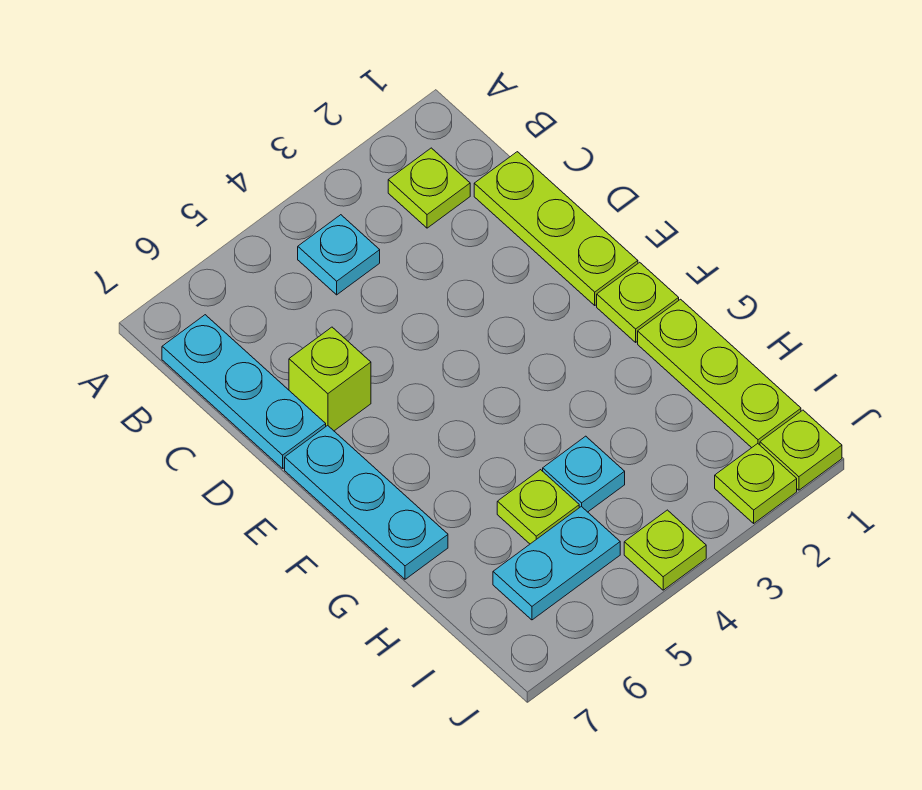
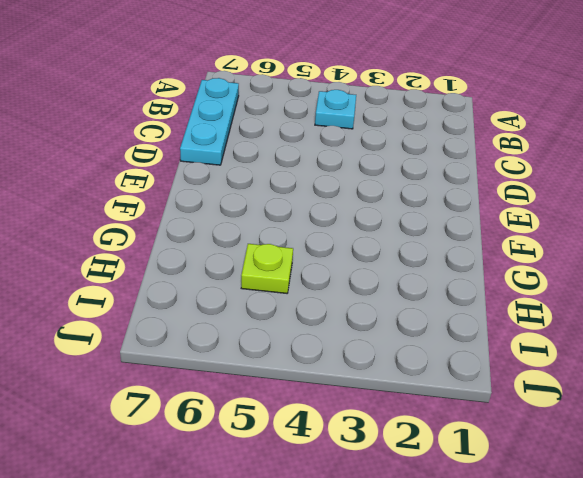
none -> lime plate B2 level 1
none -> lime plate C1:E1 level 1
none -> lime brick D6 level 1

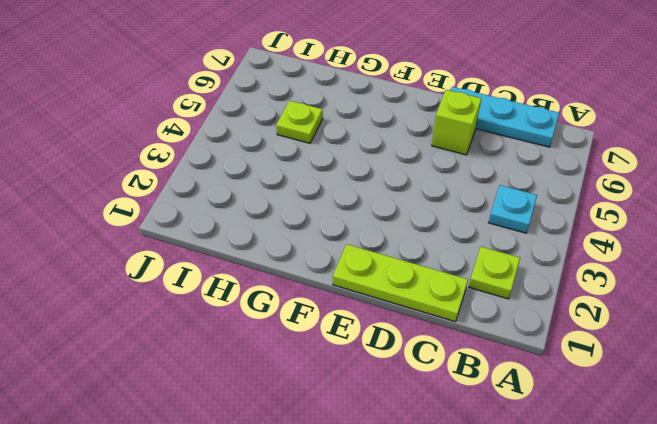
none -> cyan plate E7:G7 level 1
none -> lime plate F1 level 1
none -> lime plate G1:I1 level 1

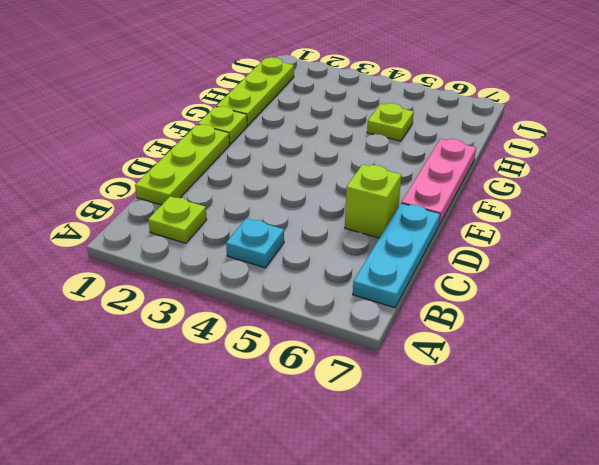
pink plate E7:G7 level 1 -> cyan plate E7:G7 level 1
none -> cyan plate H4 level 1
none -> cyan plate I5:I6 level 1
none -> lime plate J1 level 1

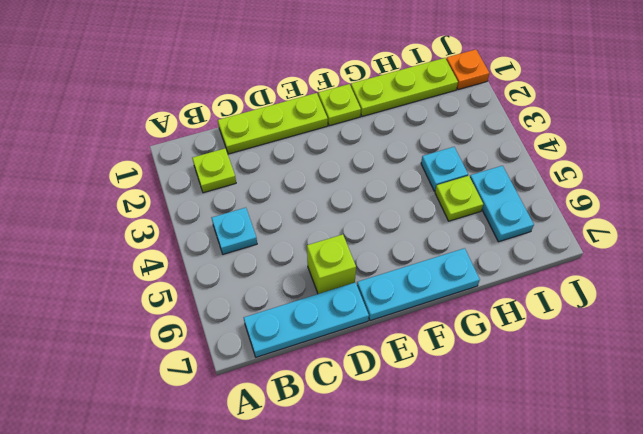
orange plate J1 level 1 -> lime plate J1 level 1
none -> lime plate J2 level 1
none -> lime plate J4 level 1

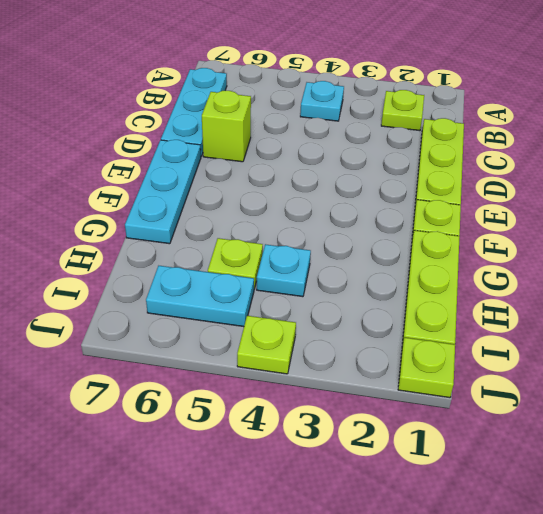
none -> lime plate J2 level 1

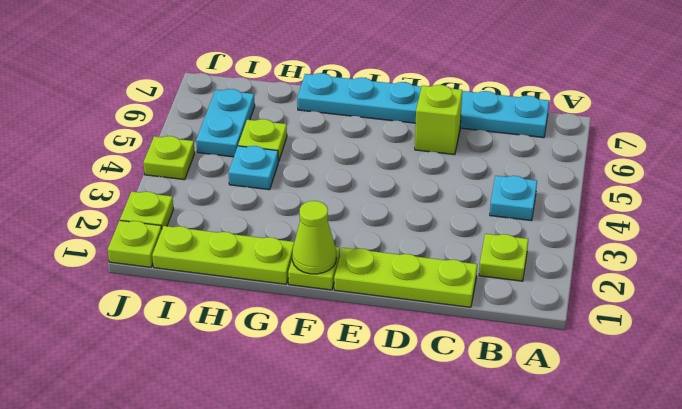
lime cone F1 level 2 -> none

